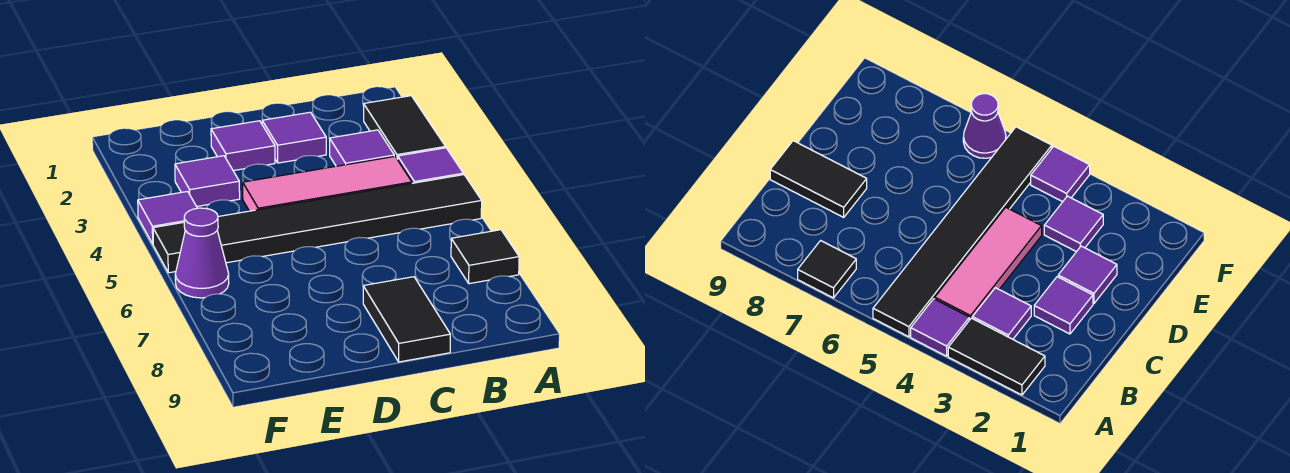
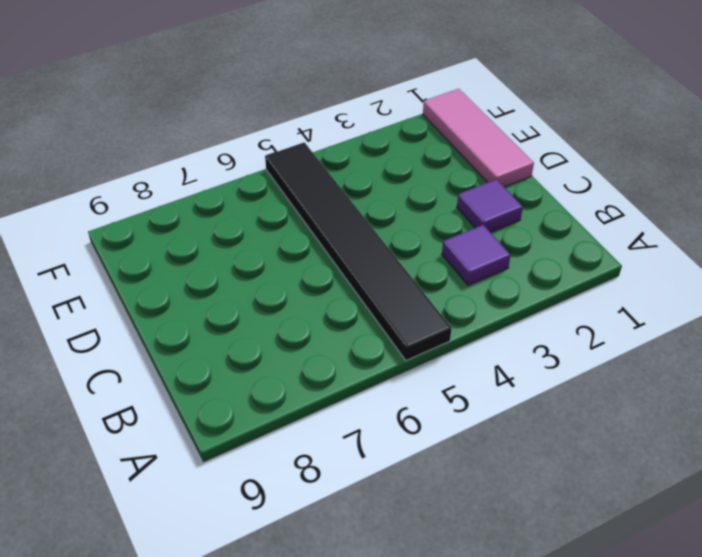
pink tile D1:F1 level 1 -> pink tile B4:D4 level 1
none -> black tile A2:A3 level 1
none -> purple tile A4 level 1
none -> black tile A7 level 1

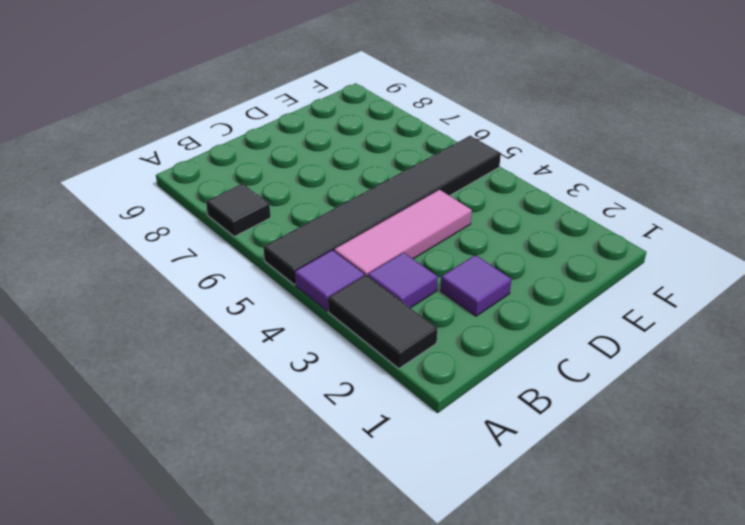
none -> black tile C8:C9 level 1
none -> purple tile D2 level 1
none -> purple tile E3 level 1

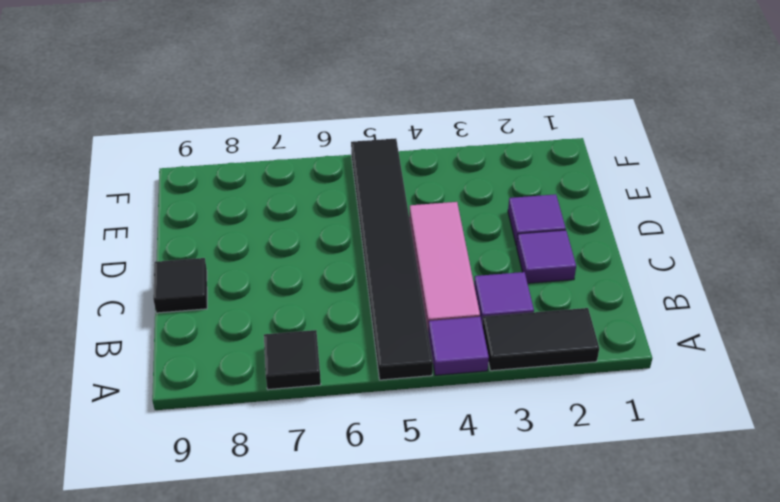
black tile C9 level 1 -> black tile C8:C9 level 1
none -> purple tile E3 level 1
none -> purple tile F4 level 1
none -> purple cone F6 level 1

